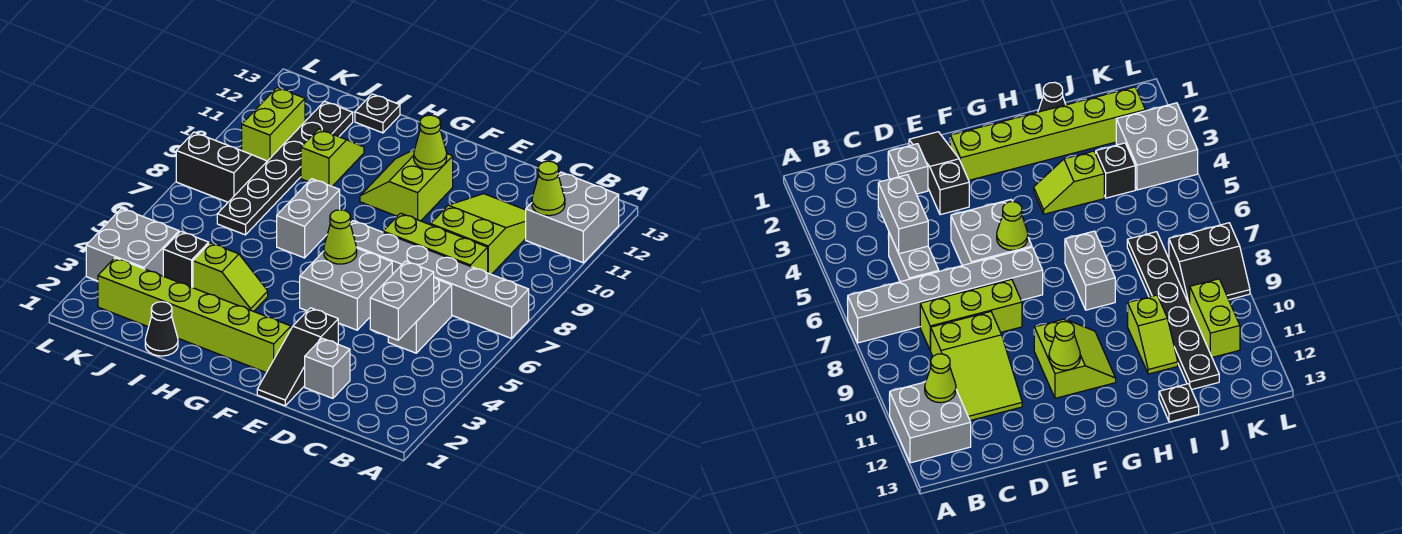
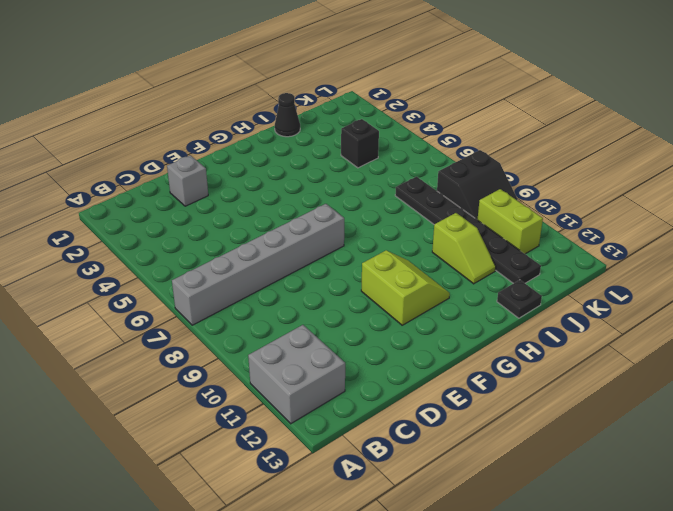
none -> grey brick C5:C6 level 1
none -> lime brick C8:E8 level 1
none -> lime slope C9:D11 level 1 top 9

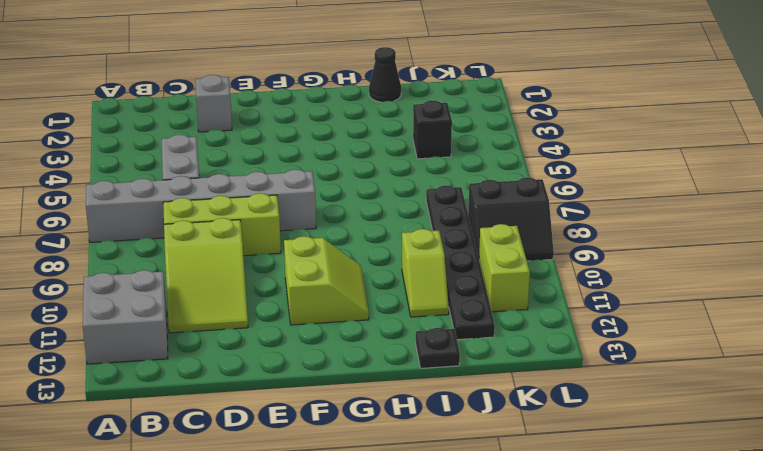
none -> black slope E1:E3 level 1 top 3
none -> grey brick E5:F6 level 1
none -> lime brick F2:K2 level 1

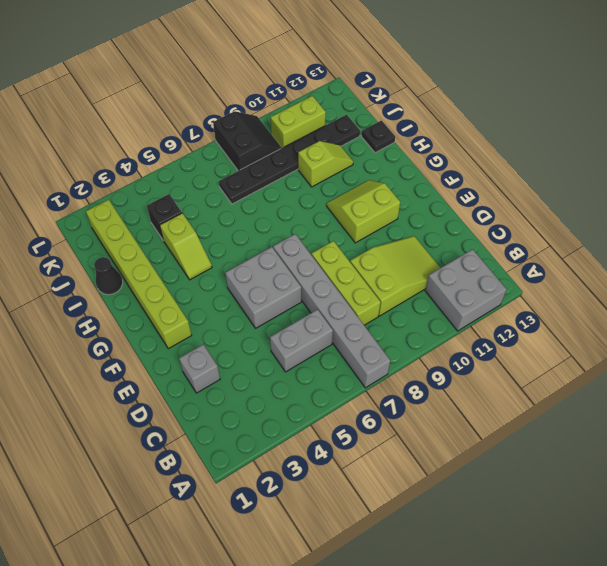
none -> black slope E1:E3 level 1 top 3
none -> grey brick H7:H8 level 1
none -> grey brick K3:L4 level 1

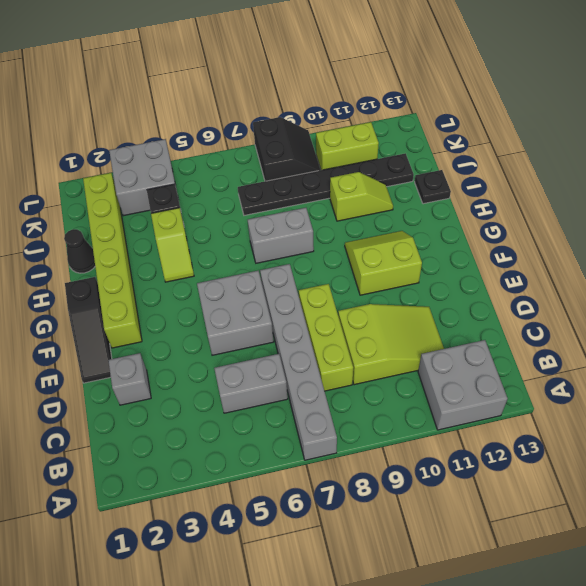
black slope E1:G1 level 1 top G -> black slope E1:E3 level 1 top 3
none -> lime cone B11 level 2
none -> grey brick C4:C5 level 2
none -> lime cone F6 level 2

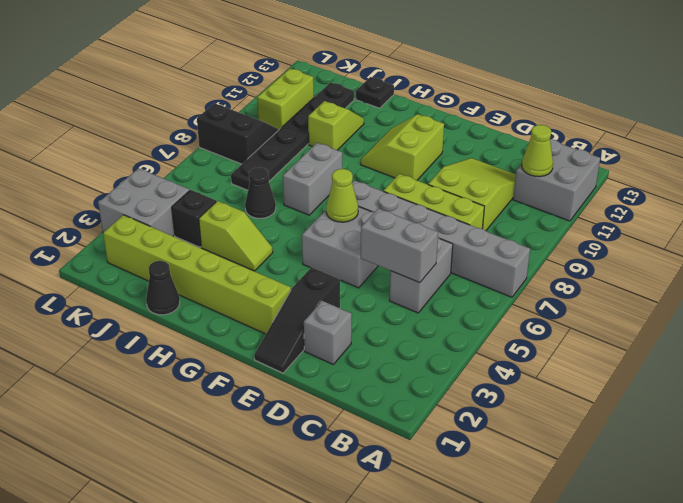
grey brick C5:D5 level 2 -> grey brick C4:C5 level 2
black cone I6 level 1 -> none
none -> lime cone F11 level 2

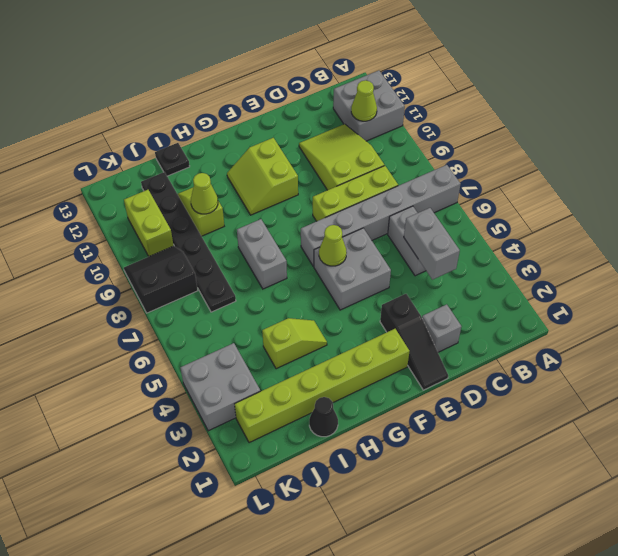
lime cone I10 level 2 -> lime cone F11 level 2
none -> black brick J4 level 1

